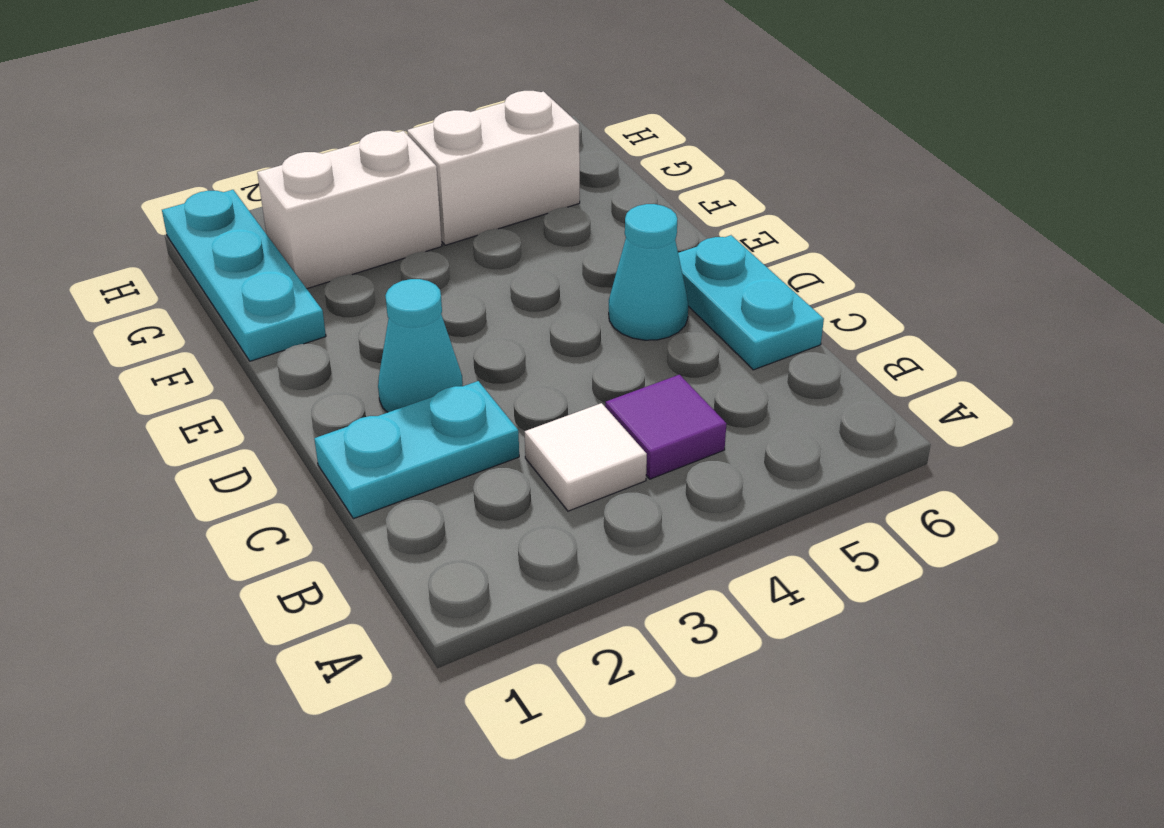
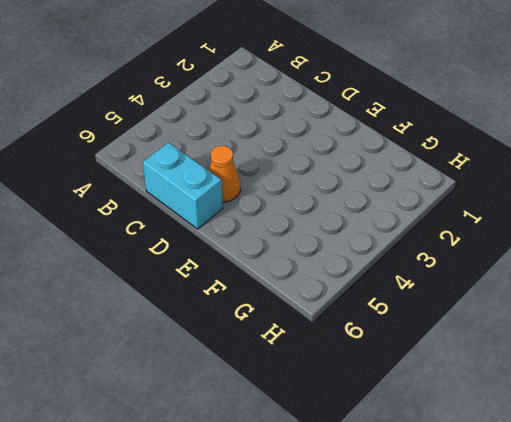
cyan brick C6:D6 level 1 -> cyan plate C6:D6 level 1
orange cone D5 level 1 -> cyan cone D5 level 1
none -> white tile B3 level 1
none -> purple tile B4 level 1

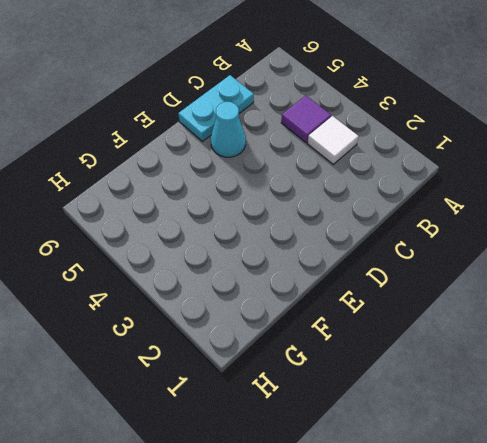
none -> cyan plate C1:C2 level 1
none -> cyan cone D2 level 1

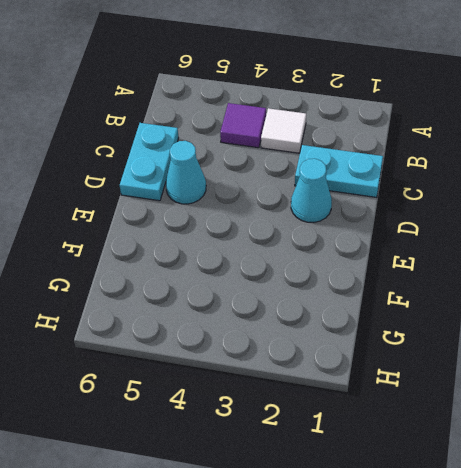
none -> cyan plate F1:H1 level 1
none -> white brick G2:G3 level 1

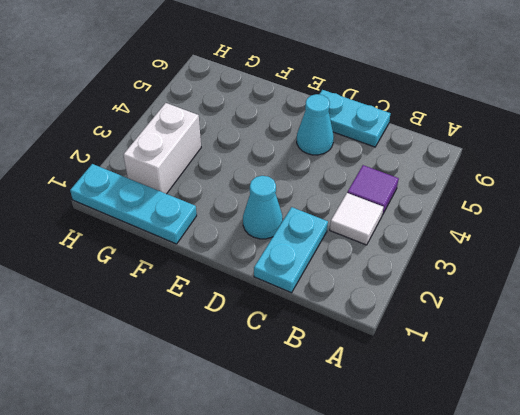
none -> white brick G4:G5 level 1

